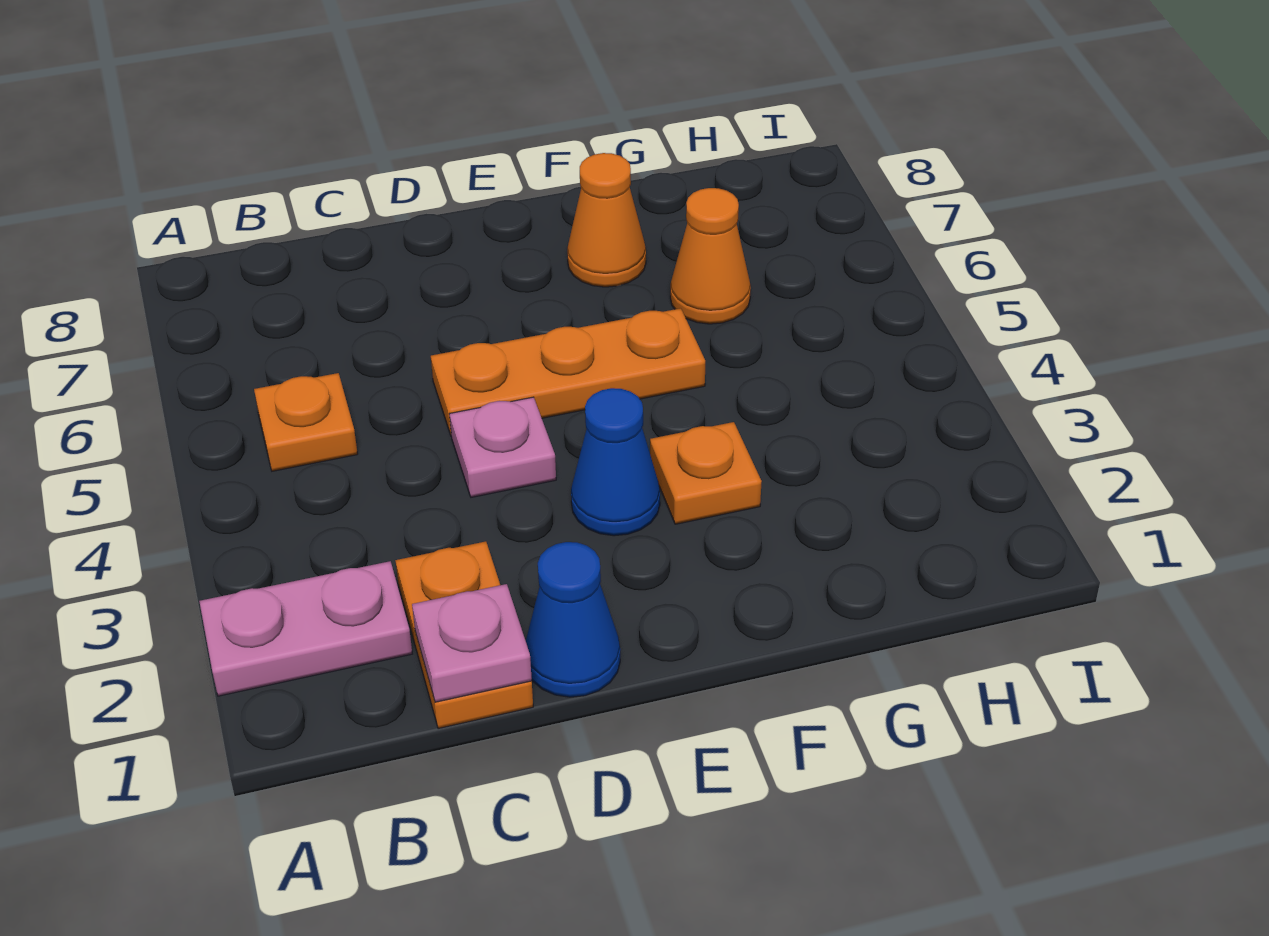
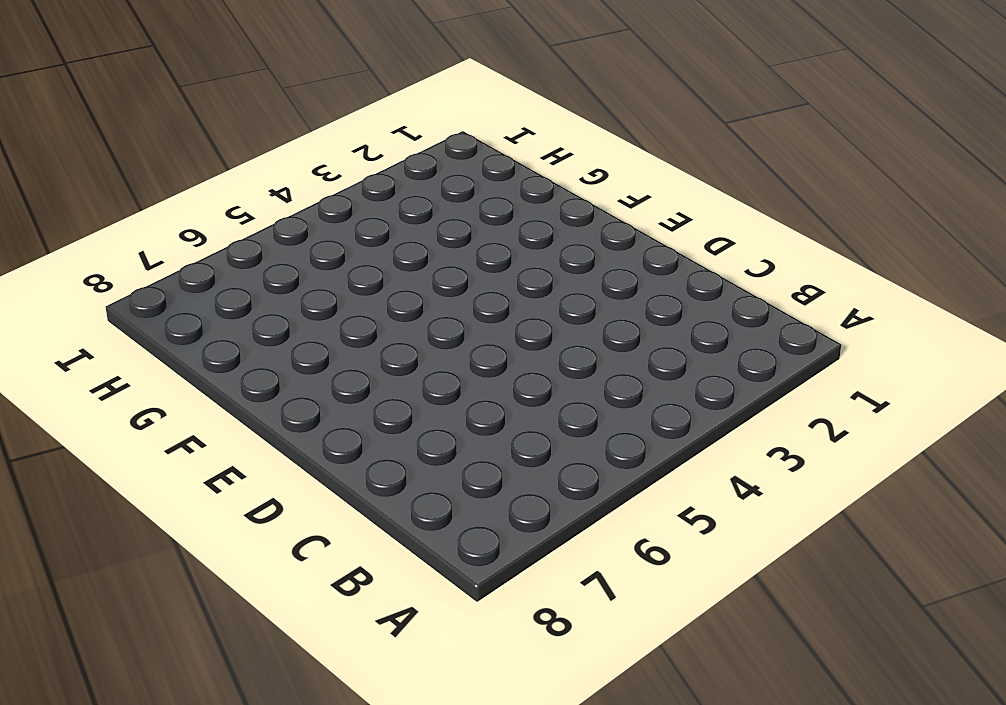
none -> pink plate A2:B2 level 1
none -> orange plate B5 level 1

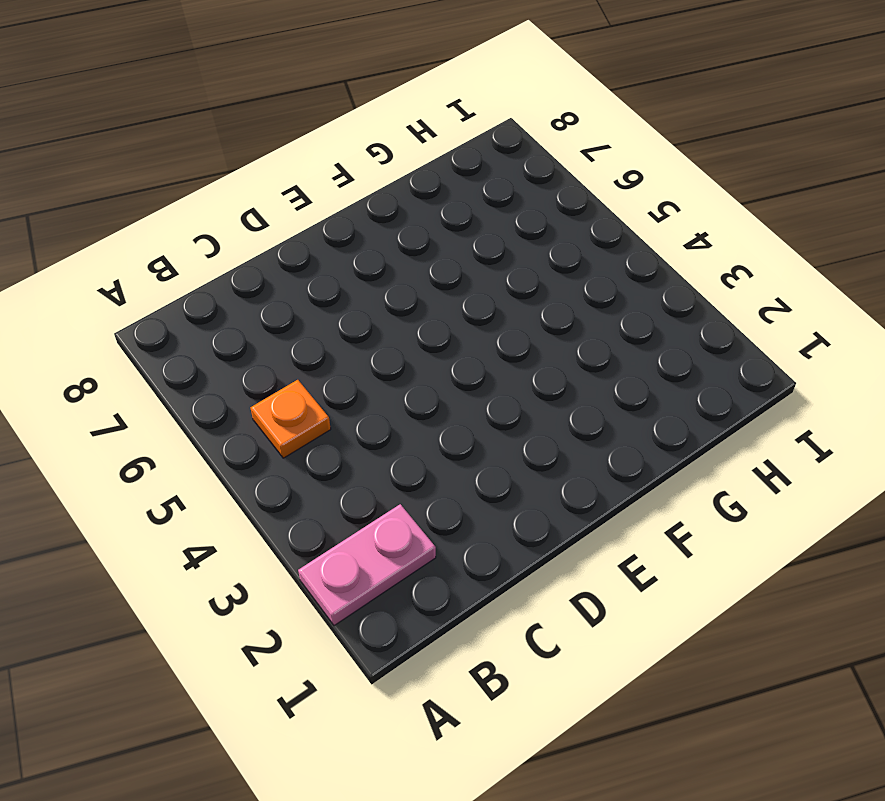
none -> orange plate C1:C2 level 1
none -> blue cone D1 level 1

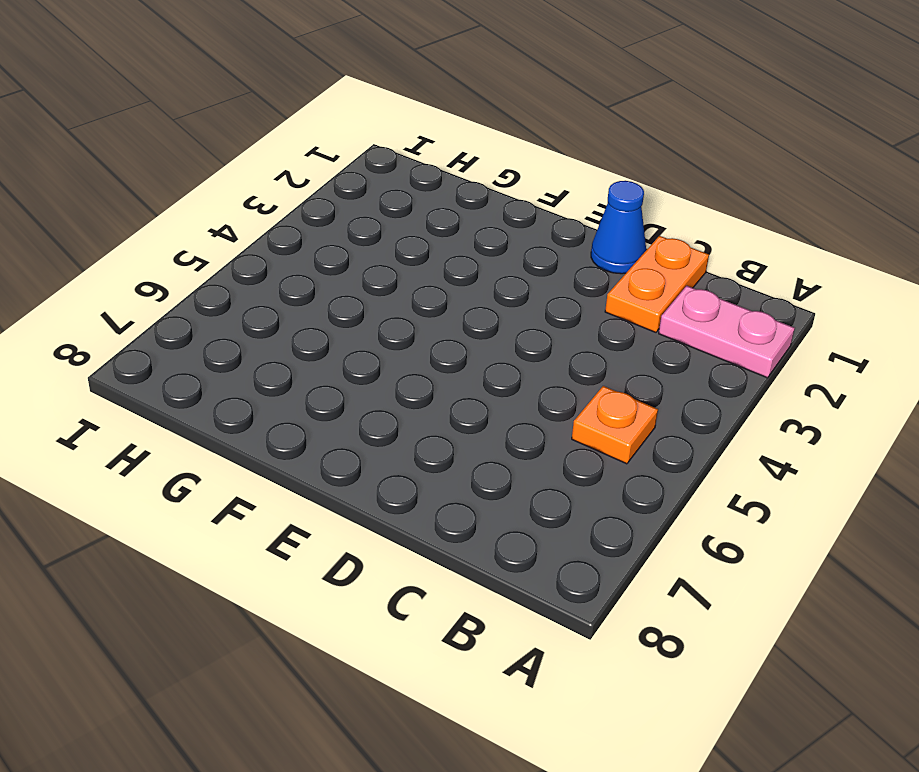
none -> pink plate D4 level 1
none -> orange plate D5:F5 level 1

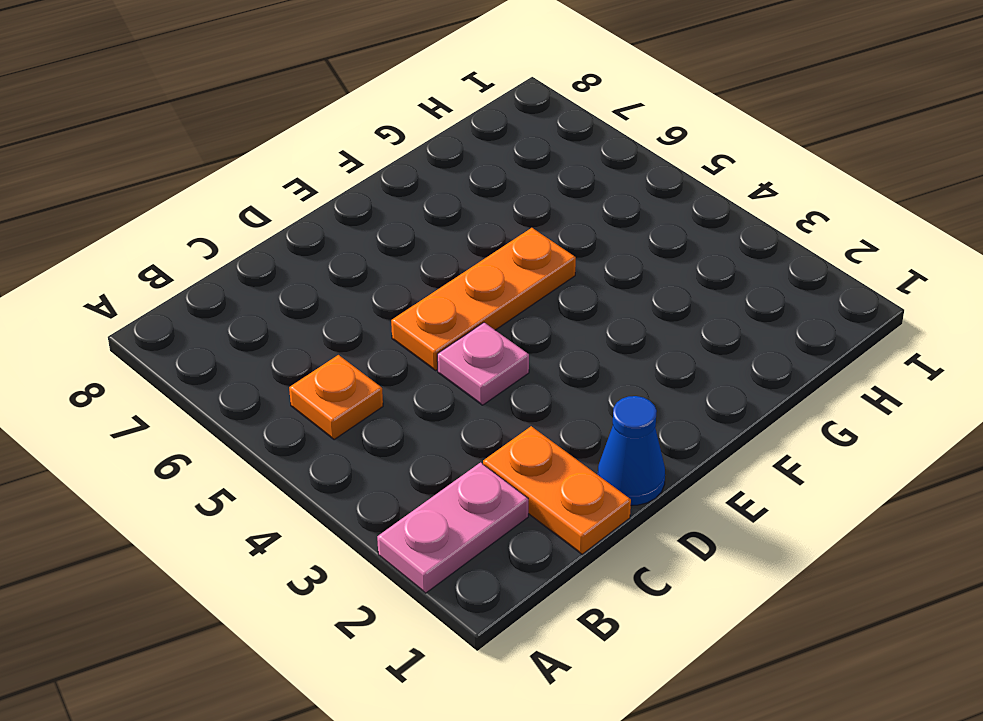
none -> blue cone E3 level 1
none -> orange plate F3 level 1

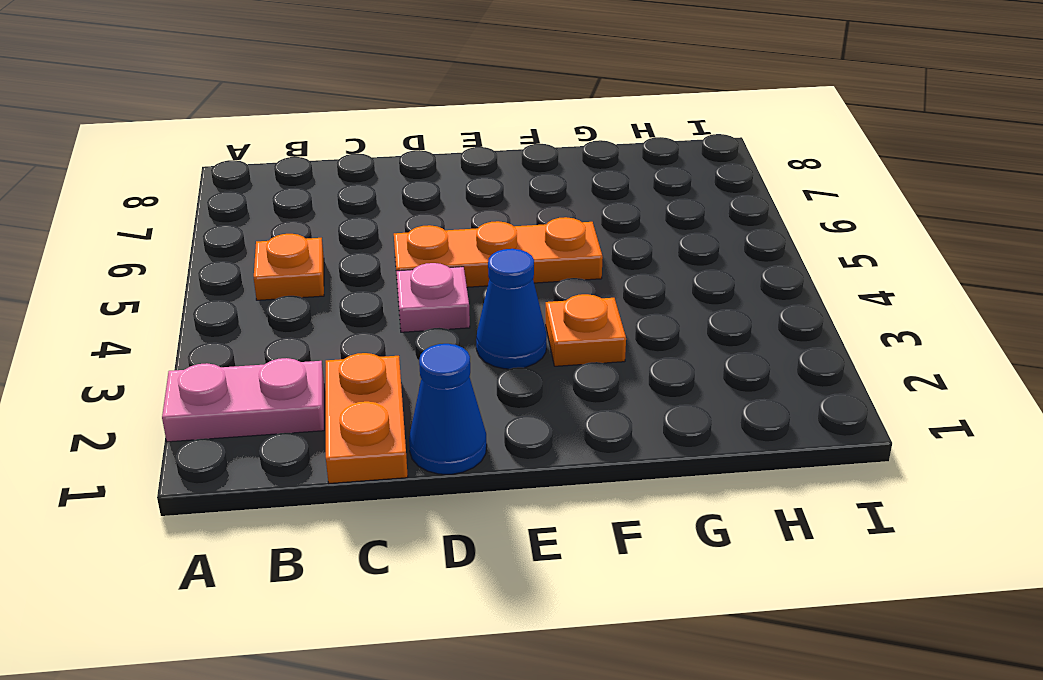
none -> orange cone F7 level 1
none -> orange cone G6 level 1

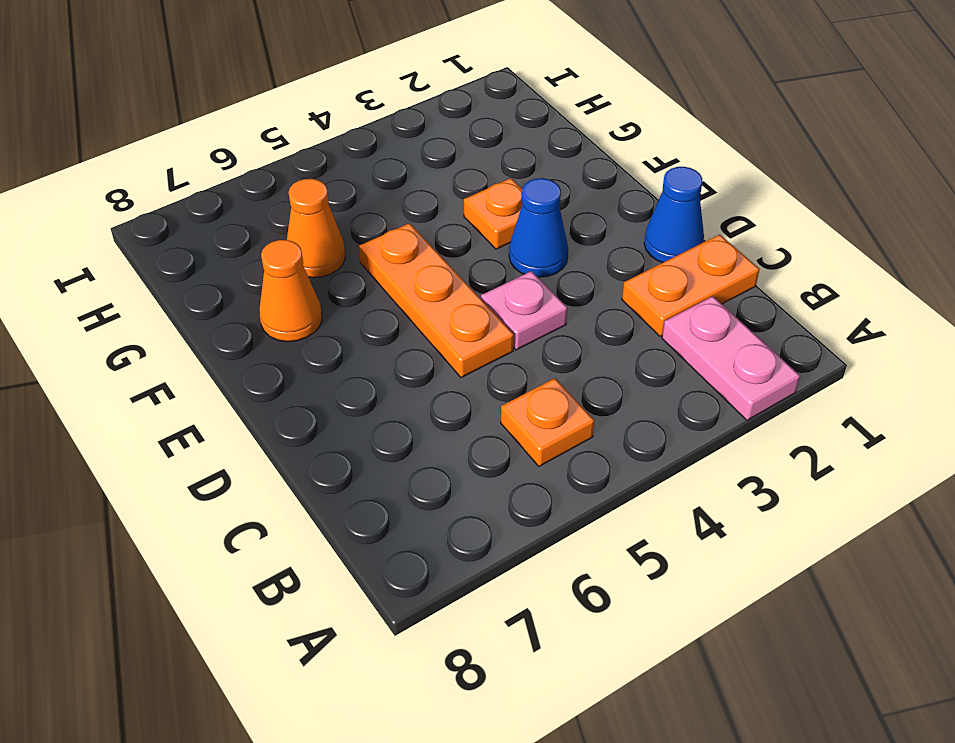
none -> pink plate C1 level 2

